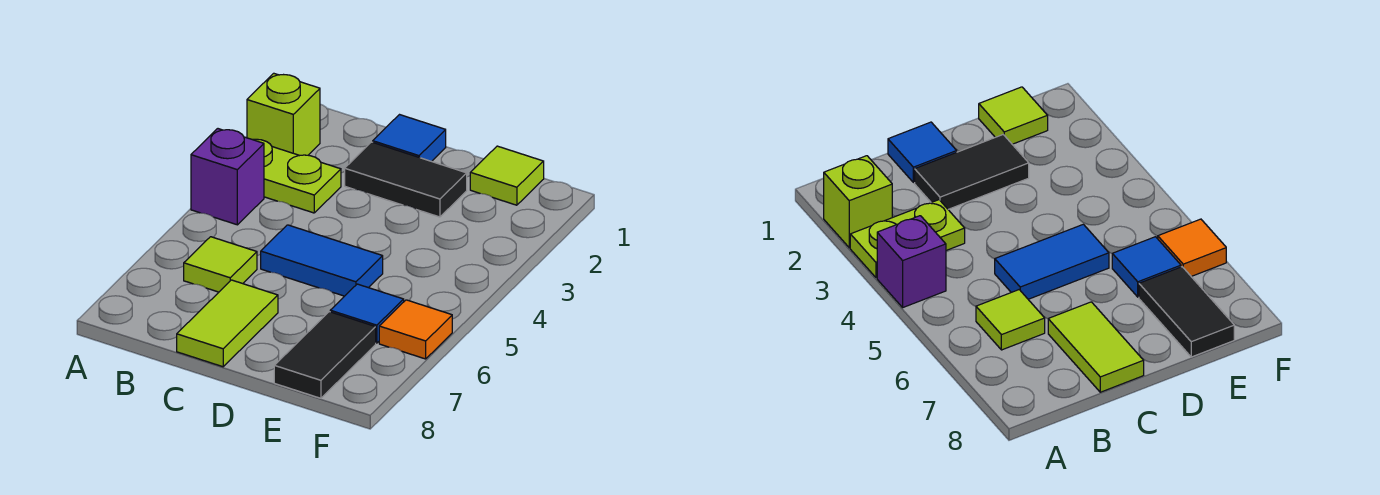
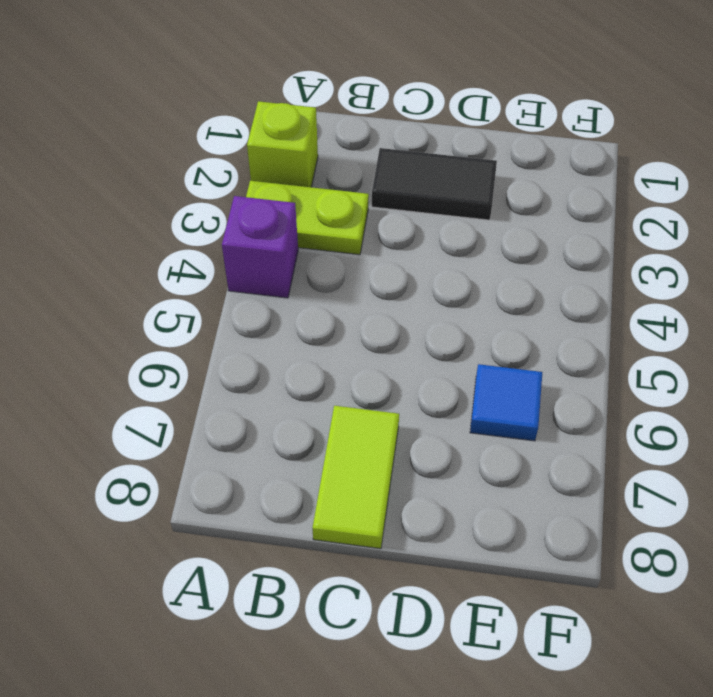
none -> lime tile B6 level 1
none -> blue tile C1 level 1
none -> blue tile C5:D5 level 1

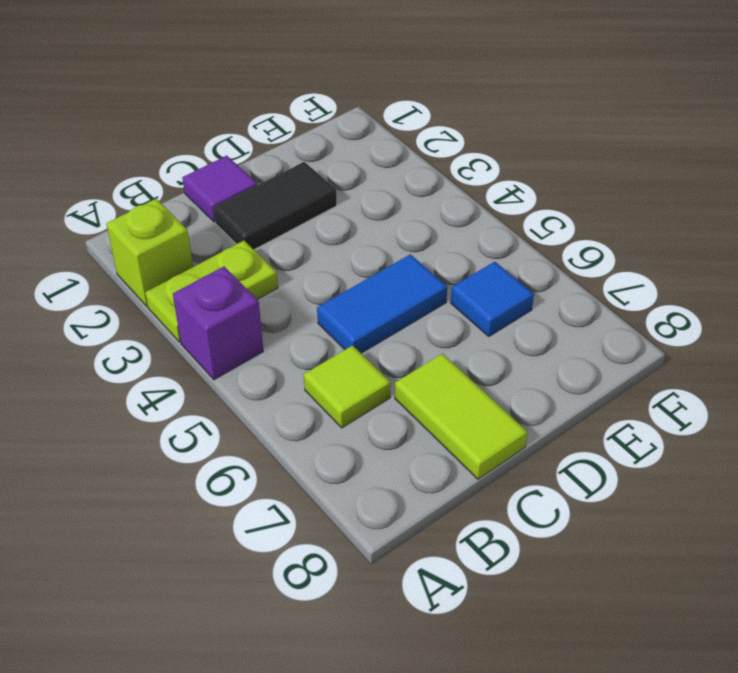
purple tile C1 level 1 -> blue tile C1 level 1
none -> lime tile E1 level 1
none -> black tile E7:E8 level 1
none -> orange tile F6 level 1

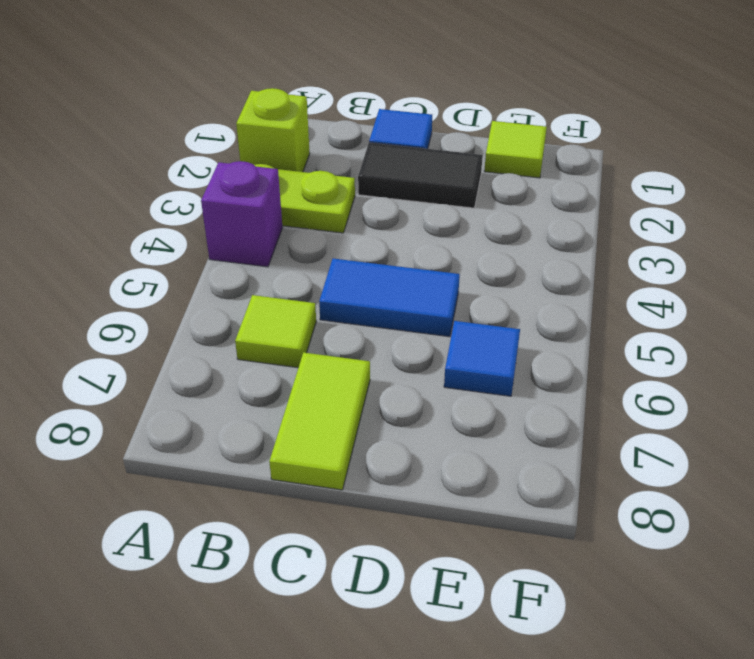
none -> black tile E7:E8 level 1
none -> orange tile F6 level 1

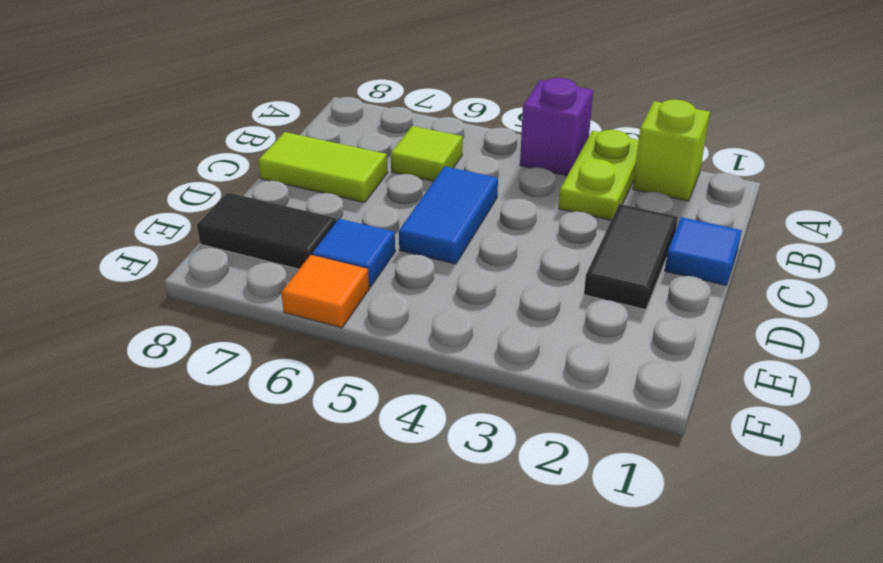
none -> lime tile E1 level 1

